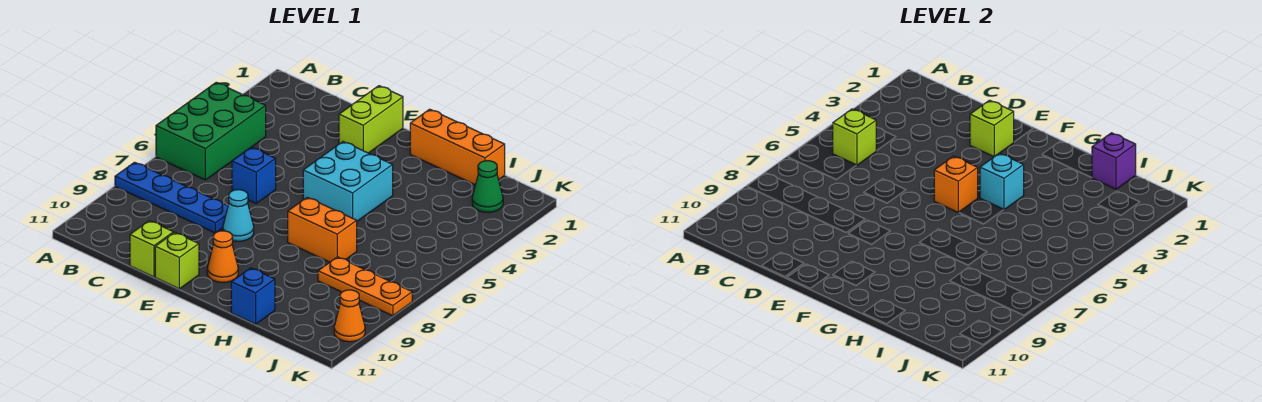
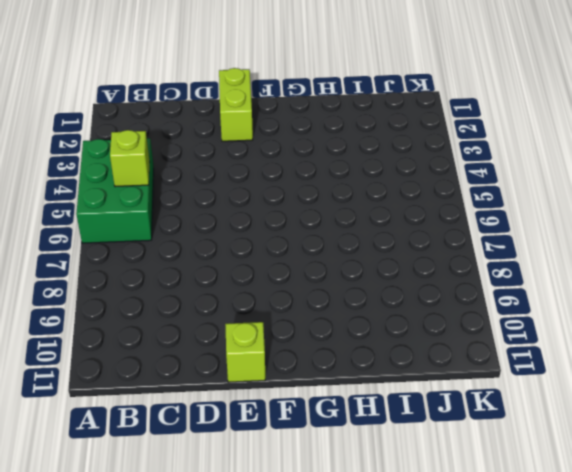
none -> blue plate A8:D8 level 1
none -> blue brick D6 level 1
none -> lime brick D11 level 1

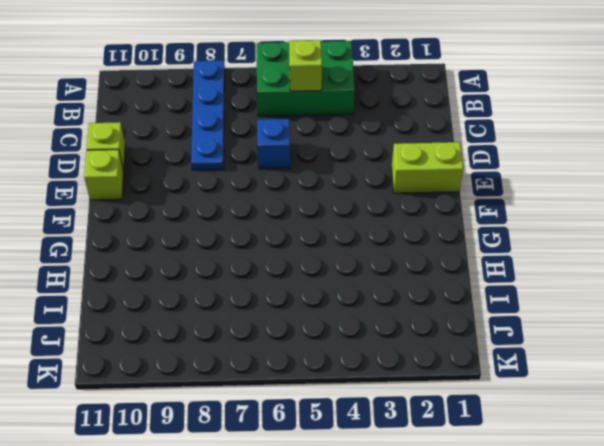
none -> cyan cone E8 level 1
none -> cyan brick F4:G5 level 1
none -> orange cone F10 level 1

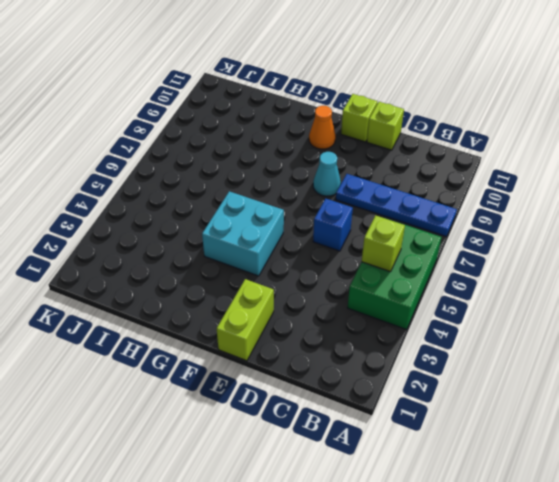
none -> orange brick G1:I1 level 1
none -> orange brick G7:H7 level 1
none -> blue brick H11 level 1

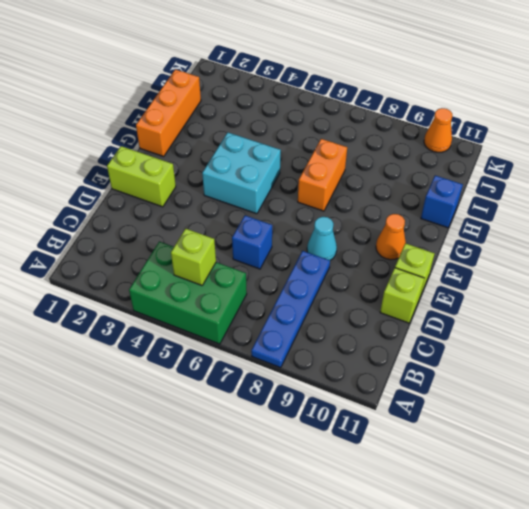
none -> orange plate I8:K8 level 1
none -> green cone J2 level 1
none -> lime brick E2 level 2

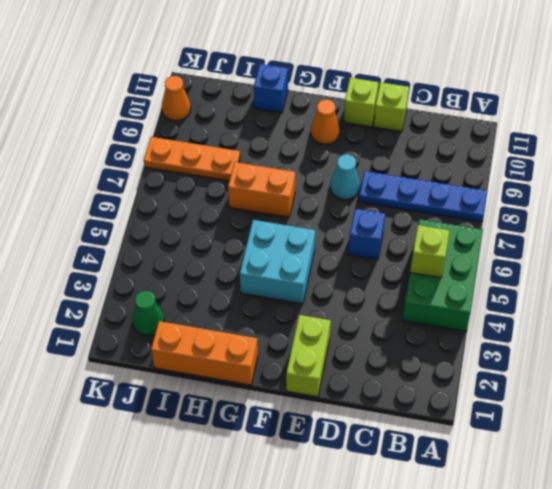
none -> lime brick E2 level 2
none -> orange brick F5 level 2
none -> cyan brick G4 level 2

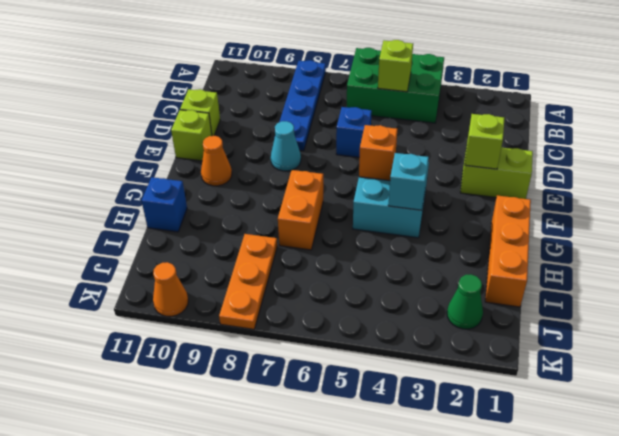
none -> purple brick I1 level 2

